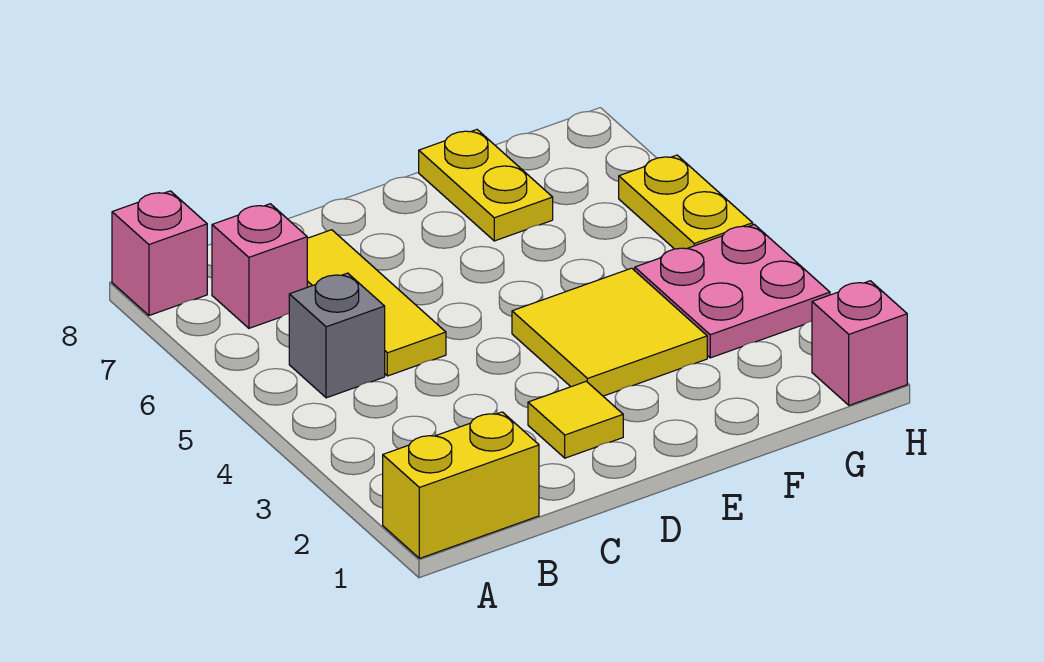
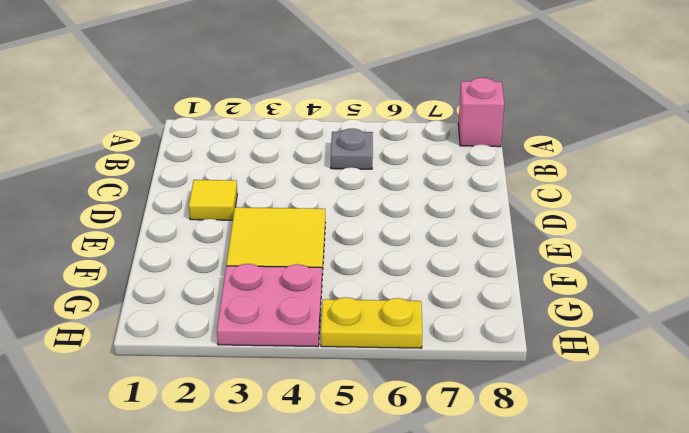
grey plate B5 level 1 -> grey brick B5 level 1
none -> yellow brick A1:B1 level 1
none -> pink brick B7 level 1

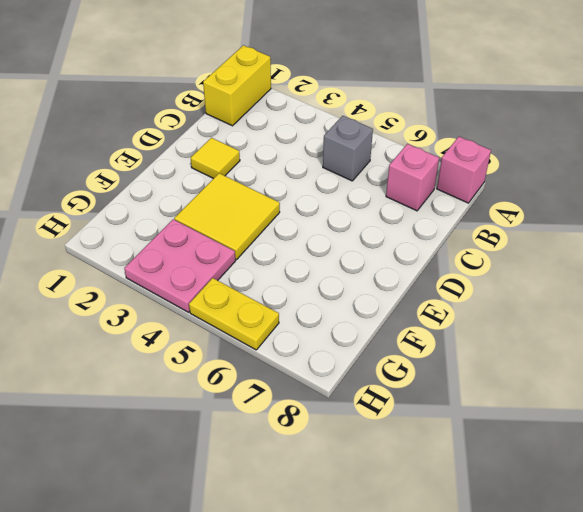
none -> yellow tile C5:C7 level 1
none -> yellow plate F7:F8 level 1

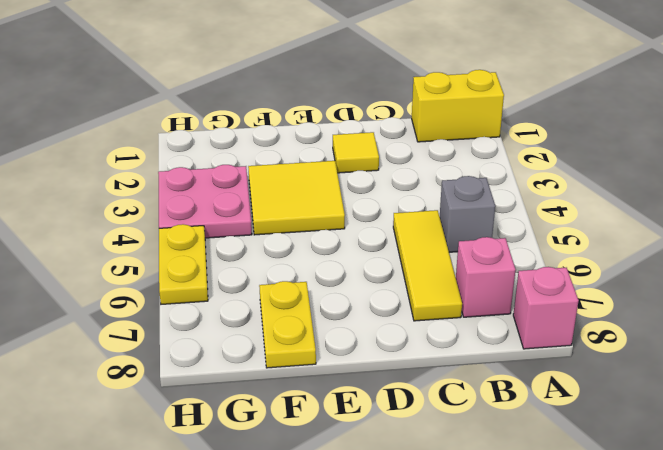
none -> pink brick H1 level 1

